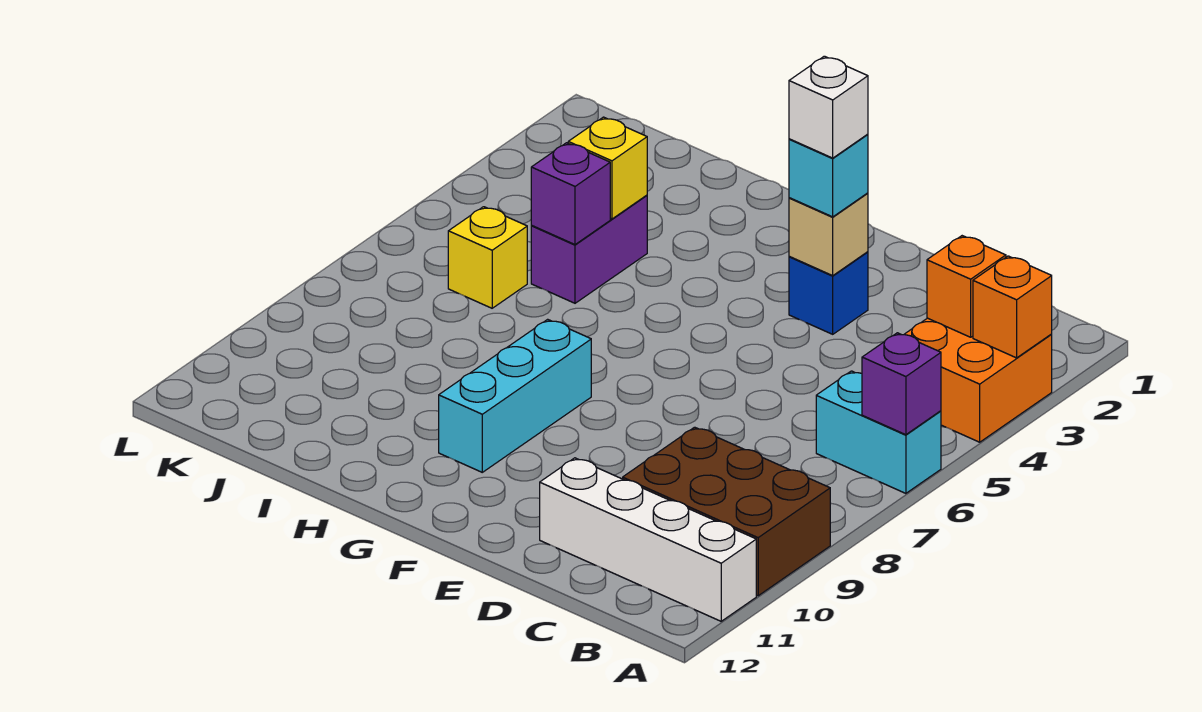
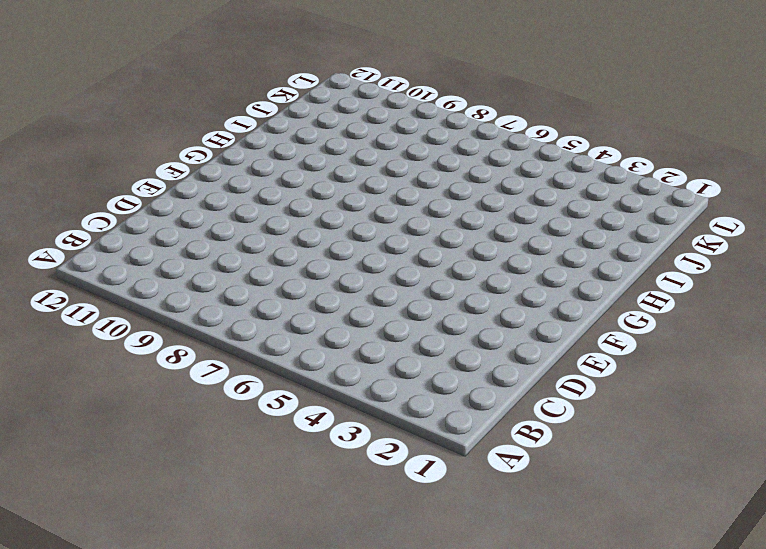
none -> orange brick A3:B4 level 1
none -> cyan brick A6:B6 level 1
none -> brown brick A9:C10 level 1

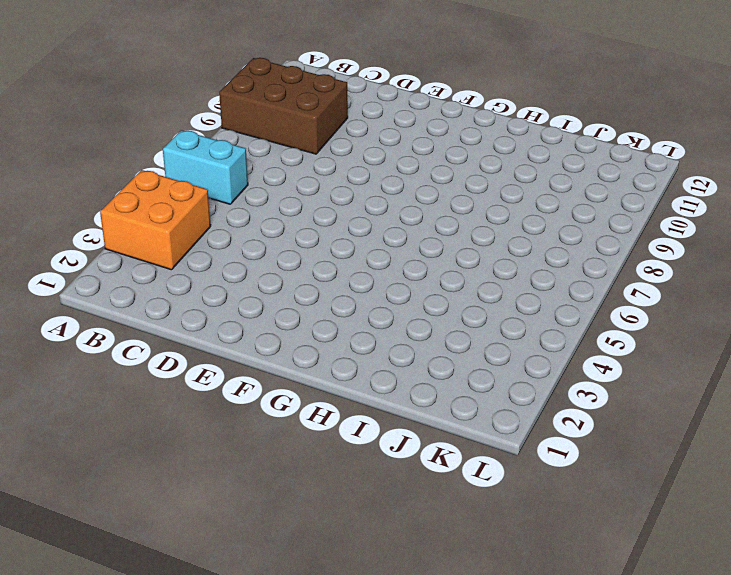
none -> white brick A11:D11 level 1
none -> blue brick E3 level 1
none -> cyan brick G8:G10 level 1

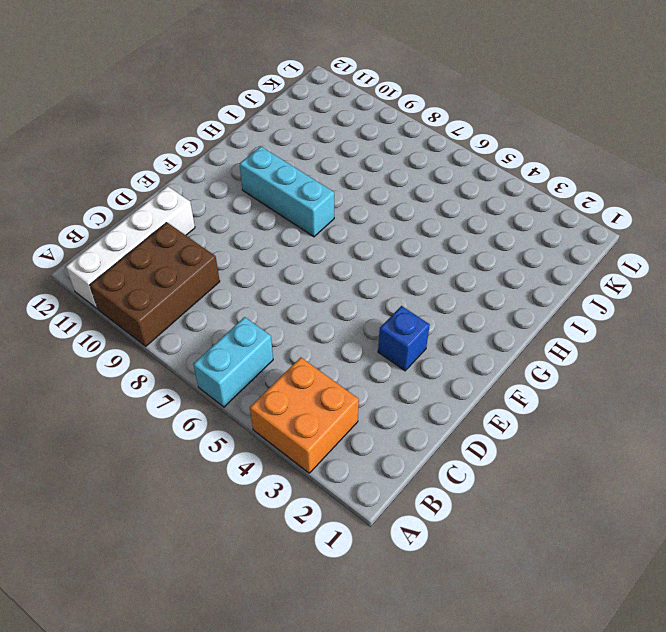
none -> purple brick I4:I5 level 1
none -> yellow brick J6 level 1
none -> orange brick A3 level 2

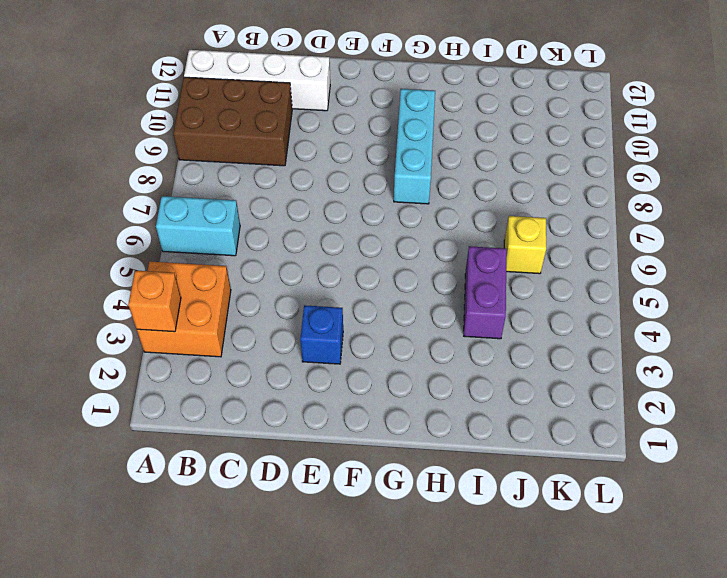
none -> purple brick A6 level 2
none -> orange brick B3 level 2
none -> tan brick E3 level 2

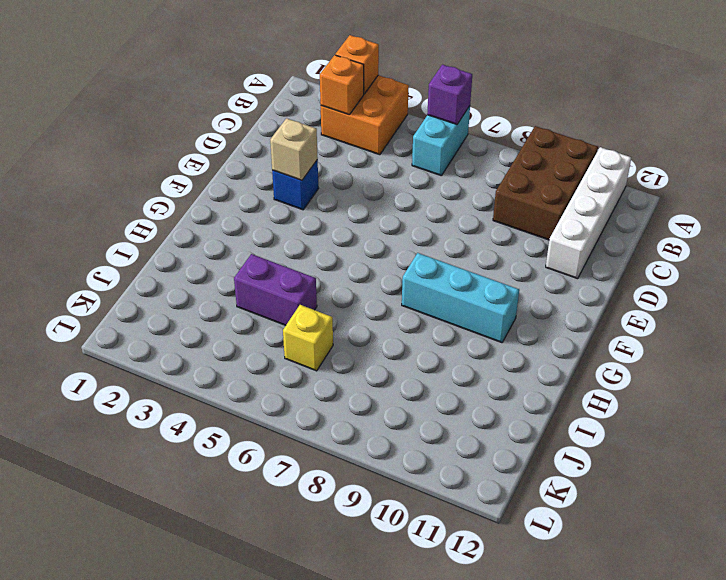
none -> yellow brick I4 level 2
none -> purple brick I5 level 2
none -> cyan brick E3 level 3

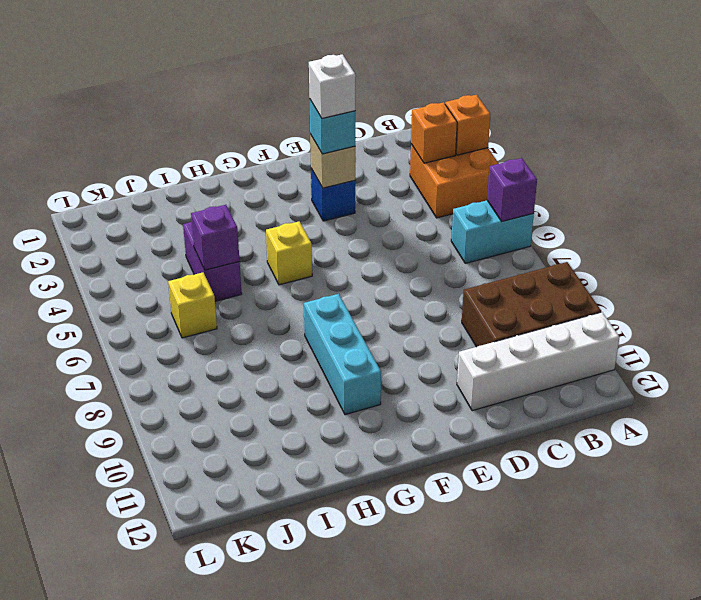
yellow brick G5 level 1 -> yellow brick I4 level 2

